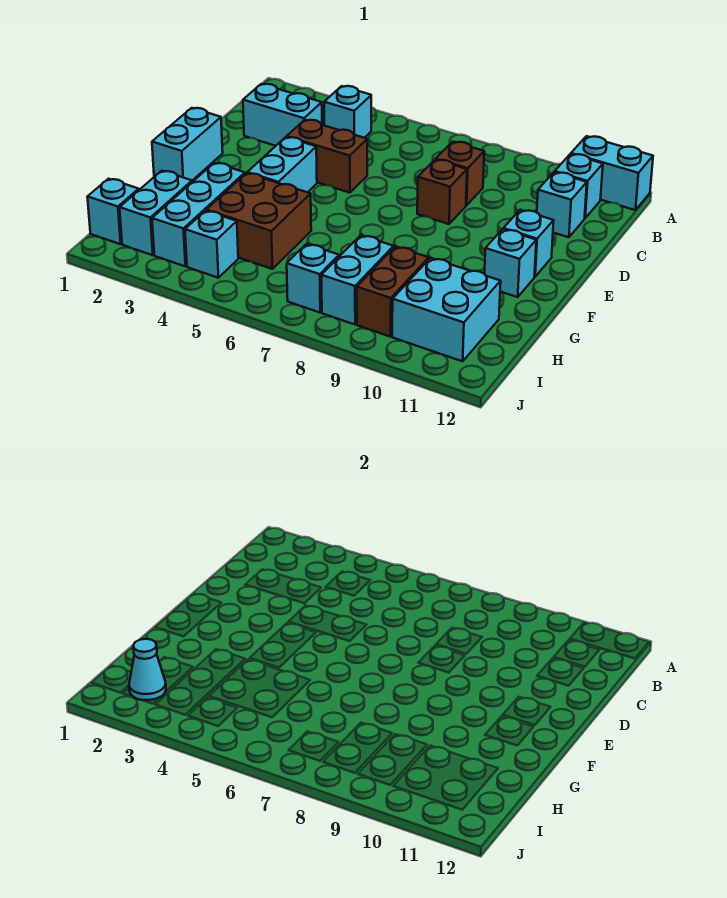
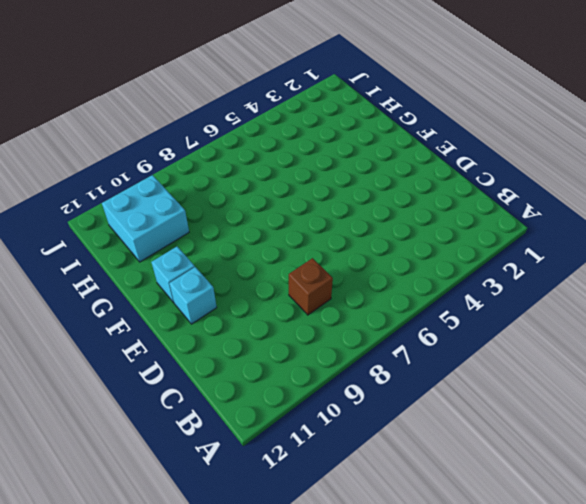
none -> cyan brick A11:A12 level 1
none -> cyan brick B4 level 1
none -> cyan brick B11 level 1

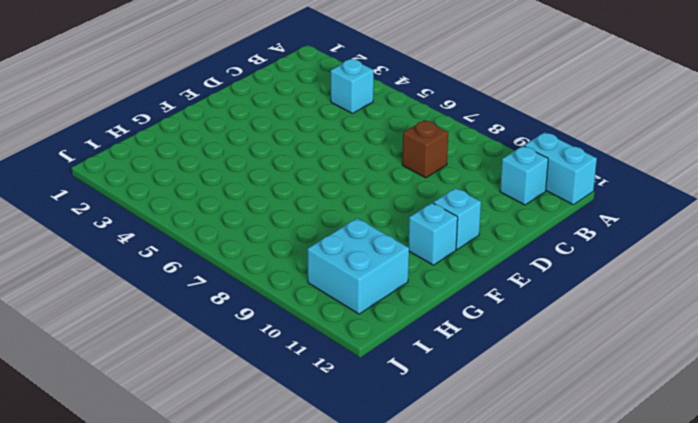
none -> cyan brick C2:C3 level 1
none -> cyan brick C11 level 1
none -> brown brick D4:D5 level 1

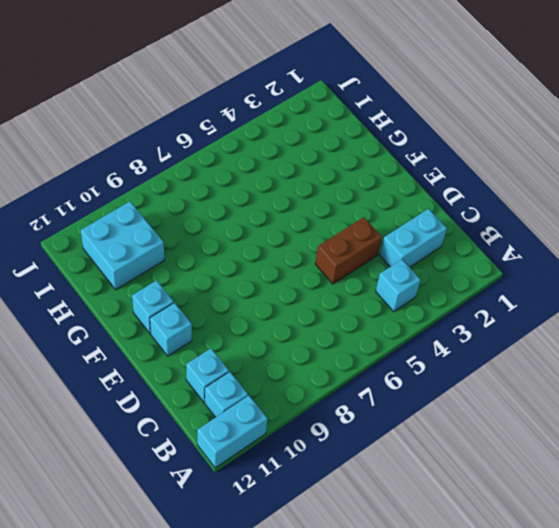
none -> brown brick C8 level 1
none -> brown brick D8 level 1
none -> cyan brick E1:F1 level 1

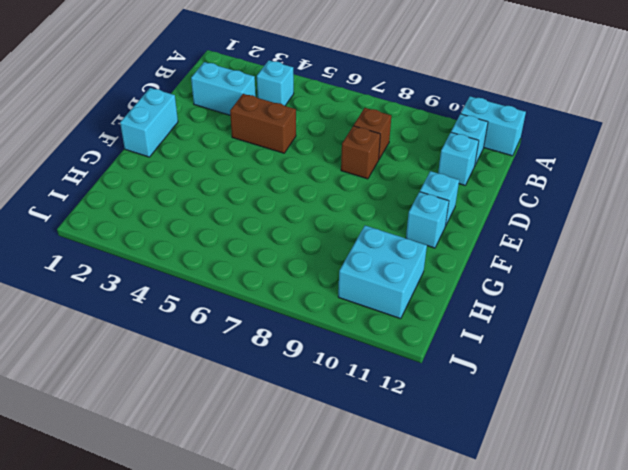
none -> cyan brick E4:F4 level 1
none -> cyan brick G3:I3 level 1
none -> brown brick G4:H5 level 1

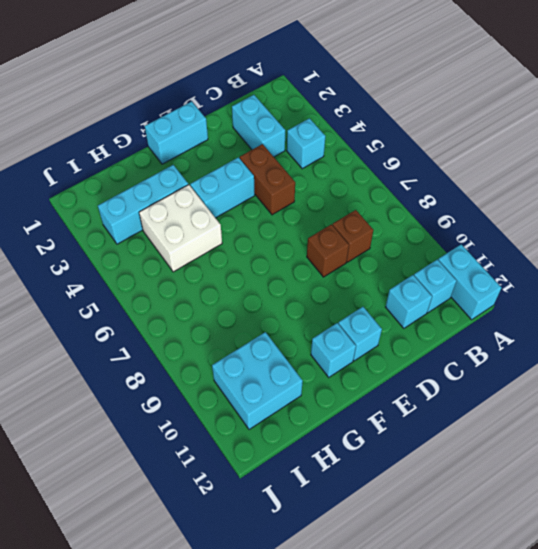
white brick G4:H5 level 1 -> brown brick G4:H5 level 1
none -> cyan brick H2:I2 level 1
none -> cyan brick H8:I8 level 1
none -> brown brick H9:I9 level 1

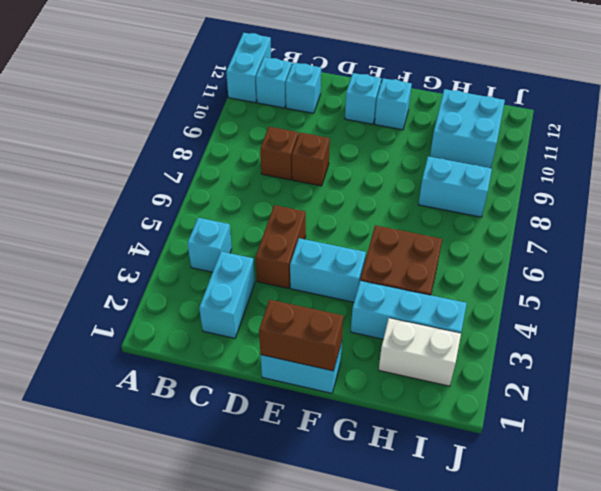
brown brick E1:F1 level 2 -> brown brick H9:I9 level 1
white brick H2:I2 level 1 -> cyan brick H2:I2 level 1
none -> cyan brick I1 level 1
none -> cyan brick I4 level 1
none -> cyan brick I7 level 1

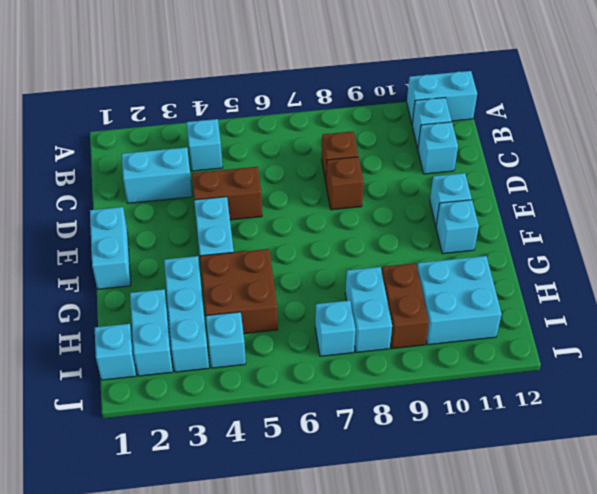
none -> cyan cone I2 level 2

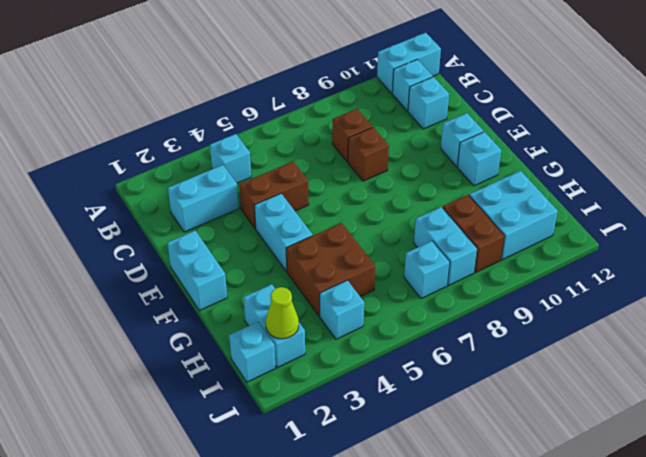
lime cone I2 level 2 -> cyan cone I2 level 2
none -> cyan brick G3:I3 level 1

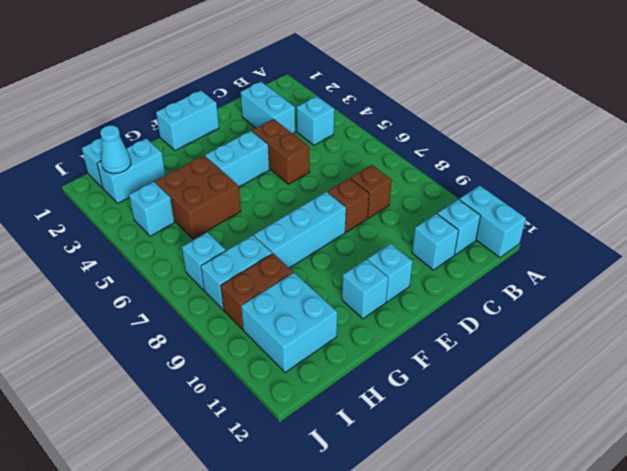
cyan brick E8:G8 level 1 -> cyan brick G3:I3 level 1

